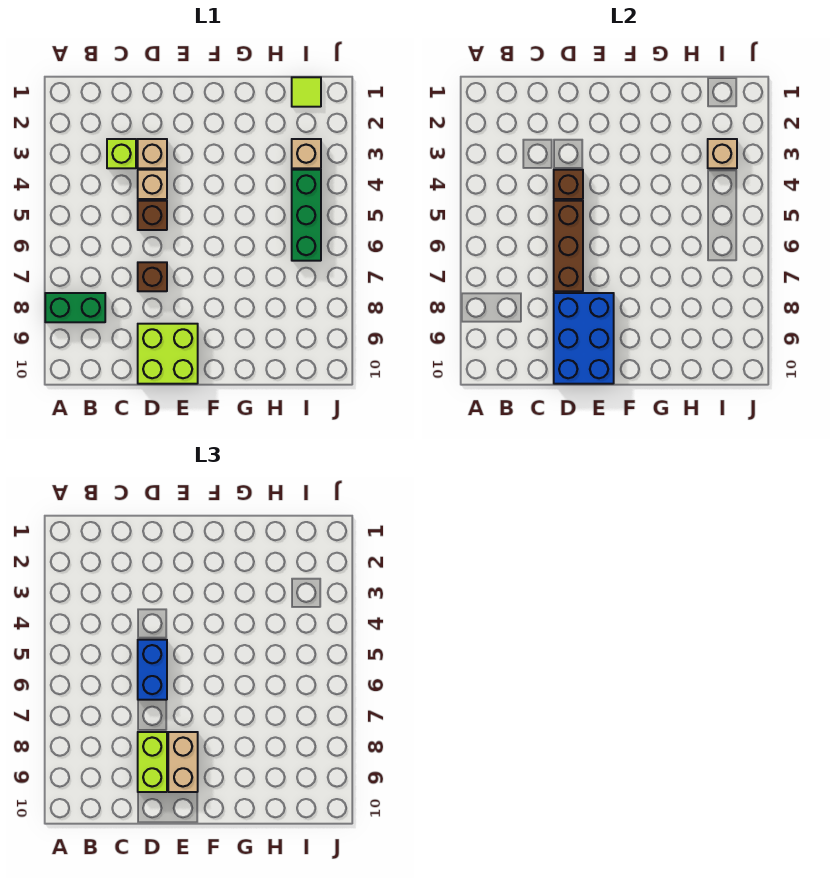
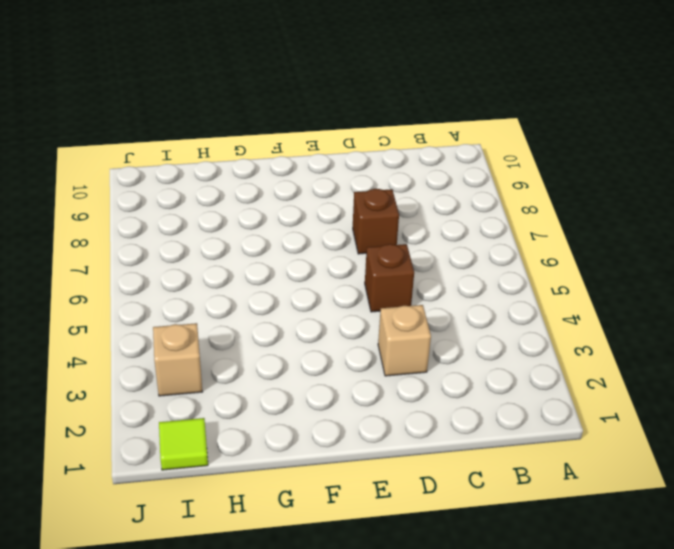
none -> green brick A8:B8 level 1
none -> lime brick C3 level 1
none -> tan brick D4 level 1

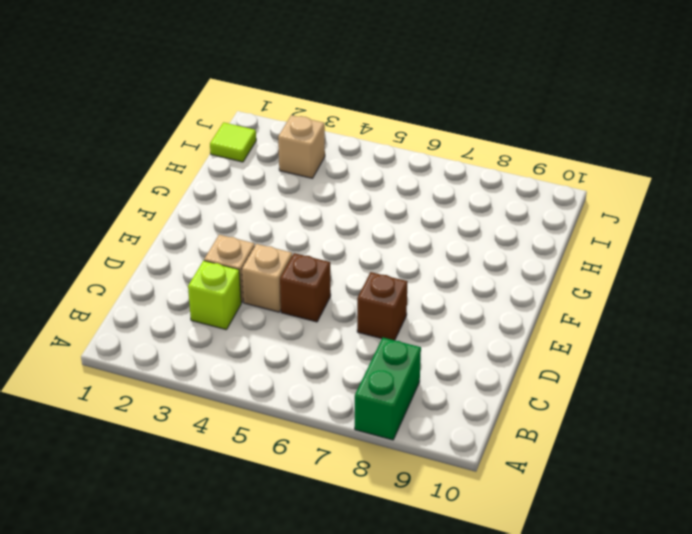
none -> lime brick D9:E10 level 1
none -> green brick I4:I6 level 1
none -> brown brick D4 level 2

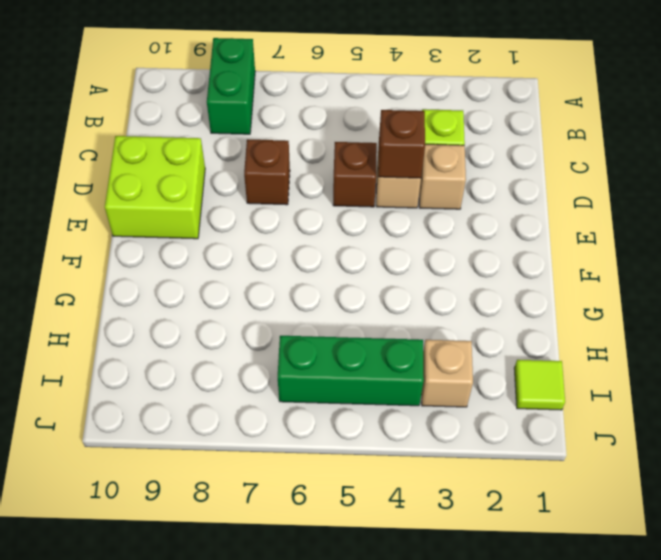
none -> brown brick D5:D7 level 2
none -> blue brick D8:E10 level 2
none -> tan brick I3 level 2

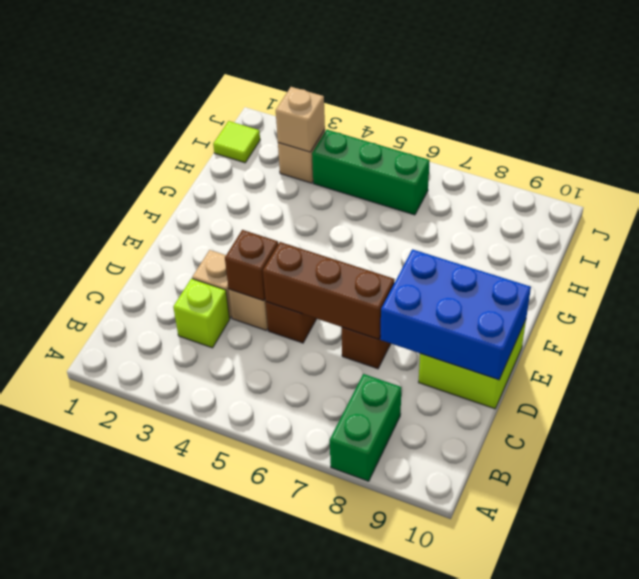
none -> blue brick D5:D6 level 3
none -> lime brick D8:D9 level 3
none -> tan brick E8:E9 level 3

